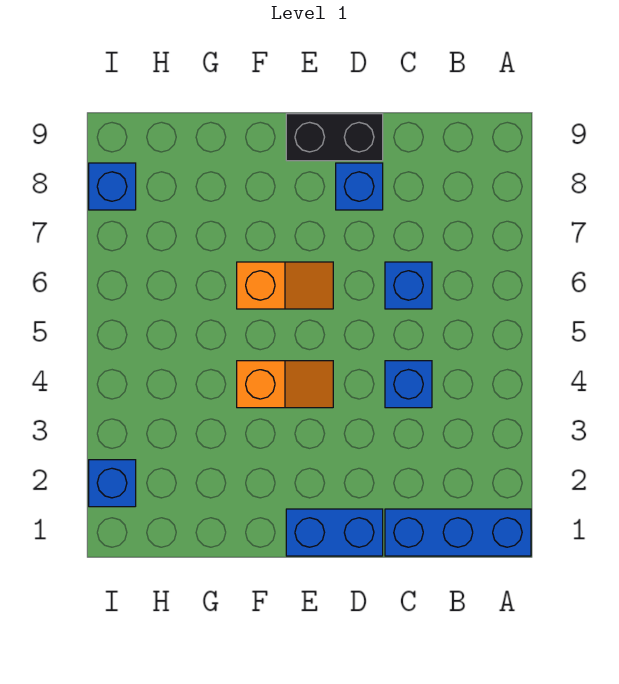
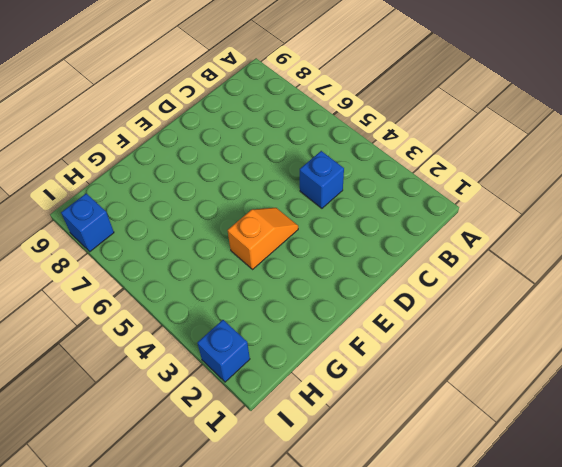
none -> blue brick A1:C1 level 1
none -> blue brick C6 level 1

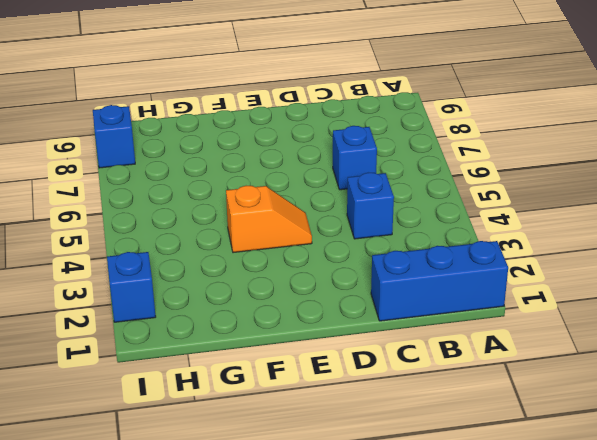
none -> blue brick D1:E1 level 1
none -> blue brick D8 level 1

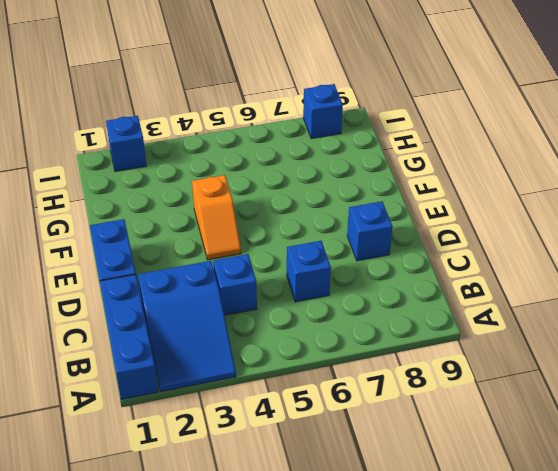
blue slope A2:C3 level 1 top C -> none
none -> black brick D9:E9 level 1
none -> orange slope E6:F6 level 1 top F

